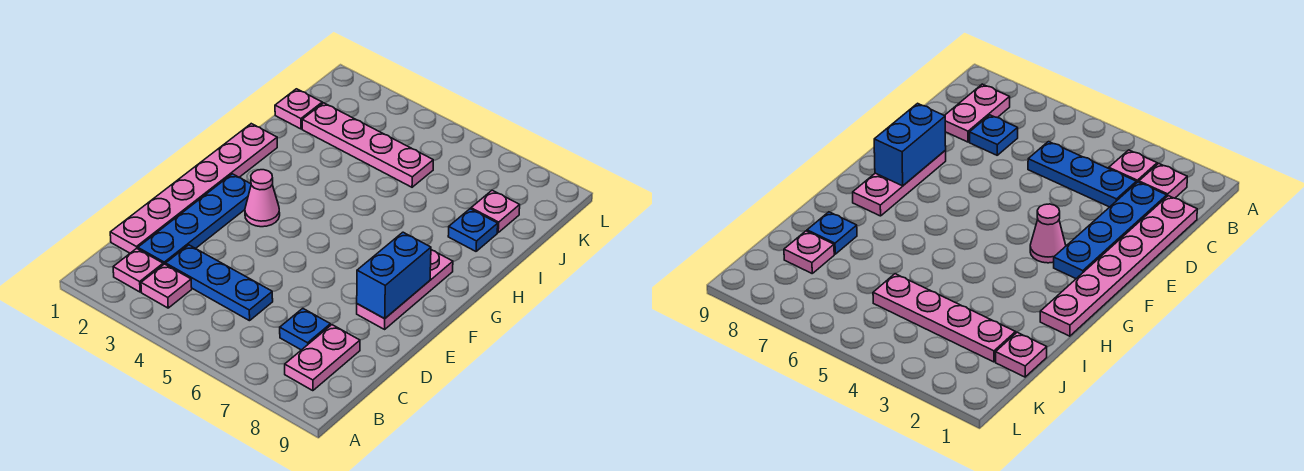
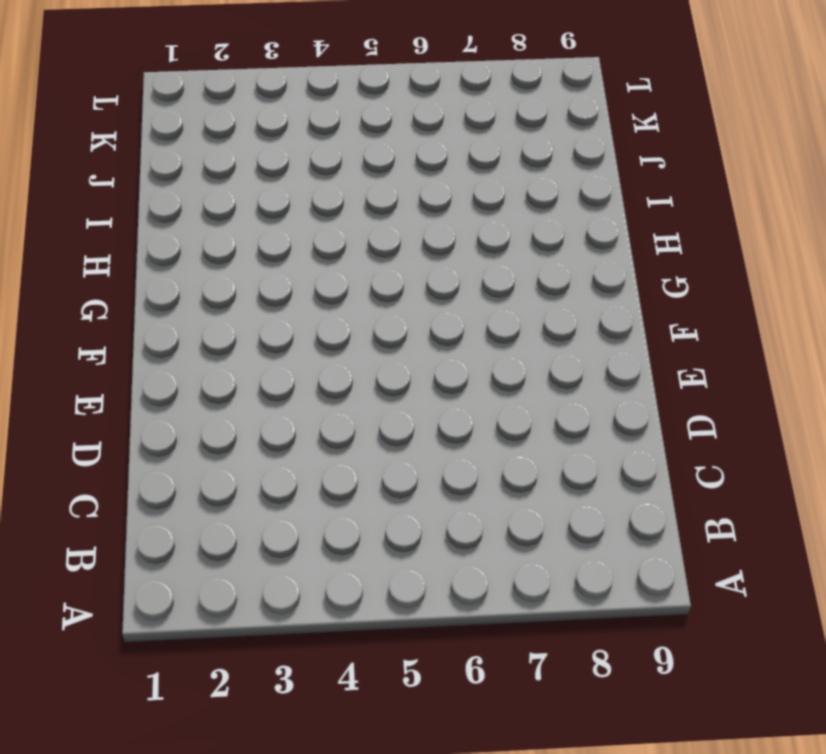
none -> pink plate B2 level 1
none -> pink plate B3 level 1
none -> pink plate B8:C8 level 1

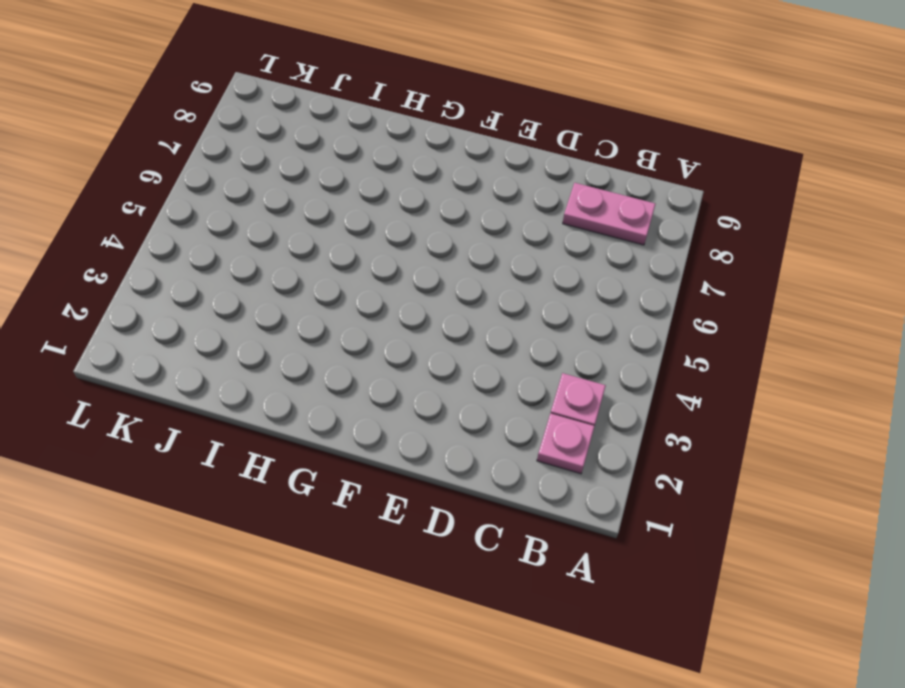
none -> pink plate C1:H1 level 1
none -> blue plate C2:F2 level 1
none -> blue plate C3:C5 level 1

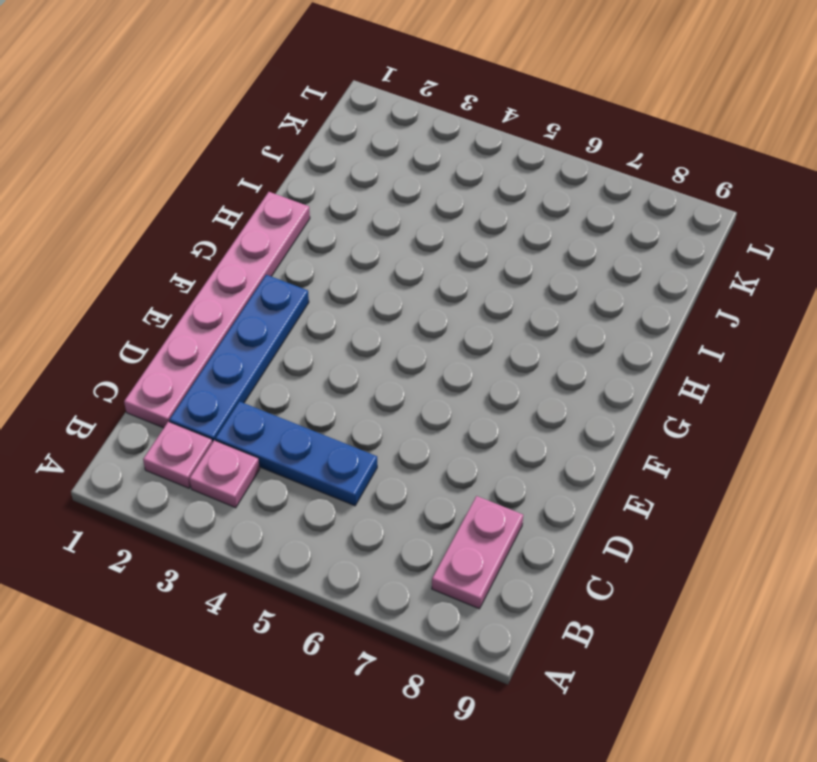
none -> blue plate C7 level 1
none -> pink plate E8:G8 level 1
none -> pink cone F3 level 1

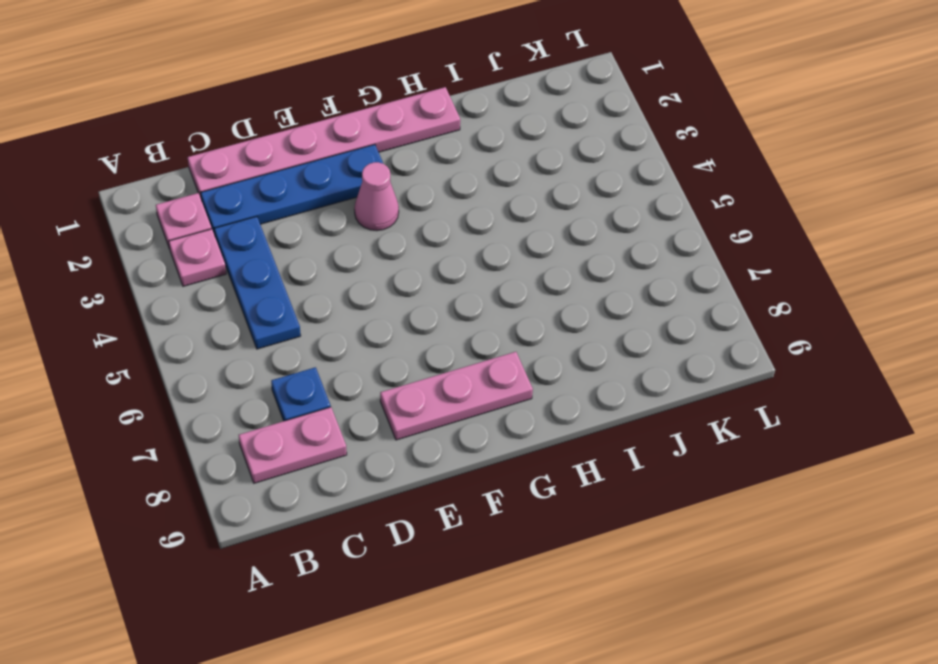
none -> blue plate I8 level 1
none -> pink plate J1 level 1
none -> pink plate J2:J5 level 1

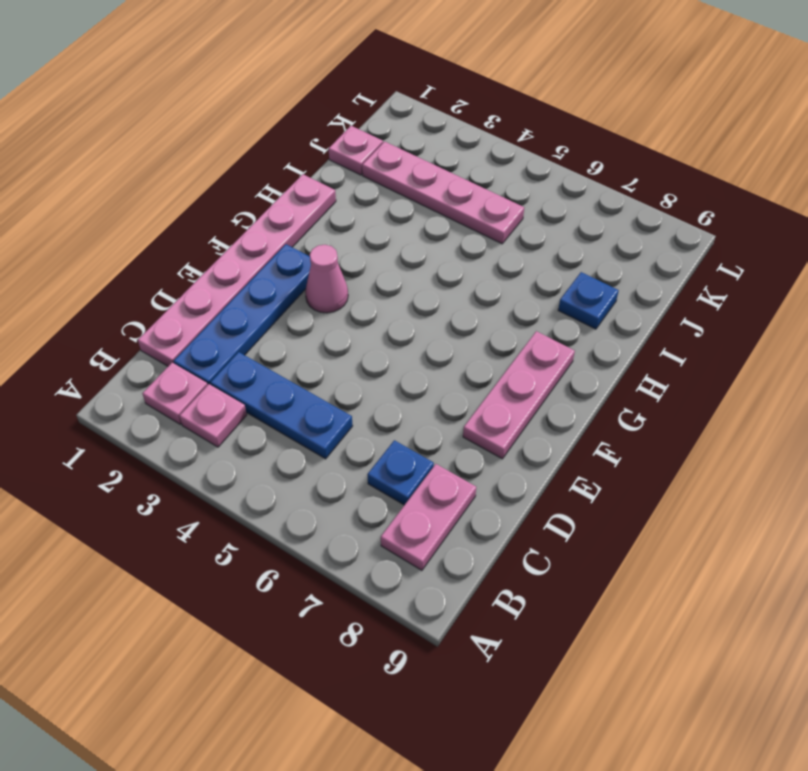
none -> pink plate J8 level 1
none -> blue brick E8:F8 level 2

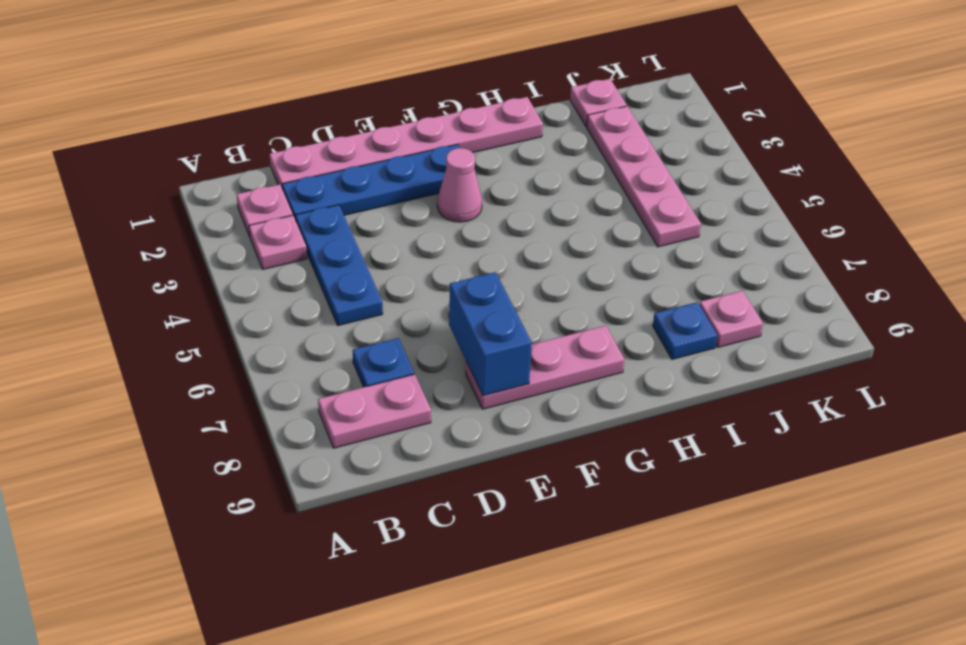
blue brick E7:E8 level 2 -> blue brick E8:F8 level 2

